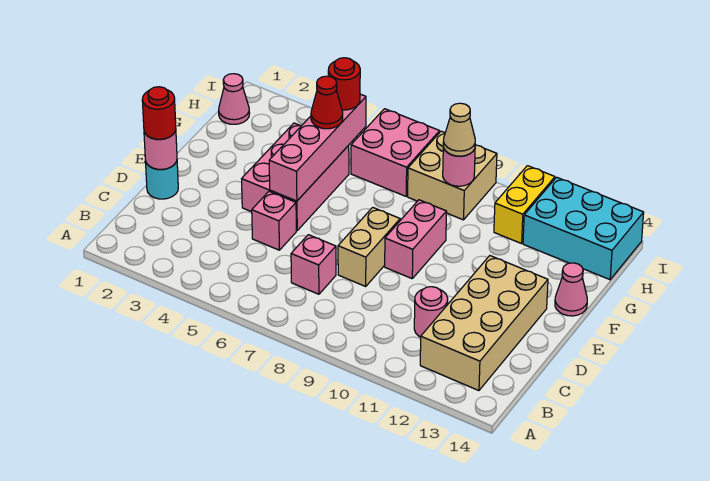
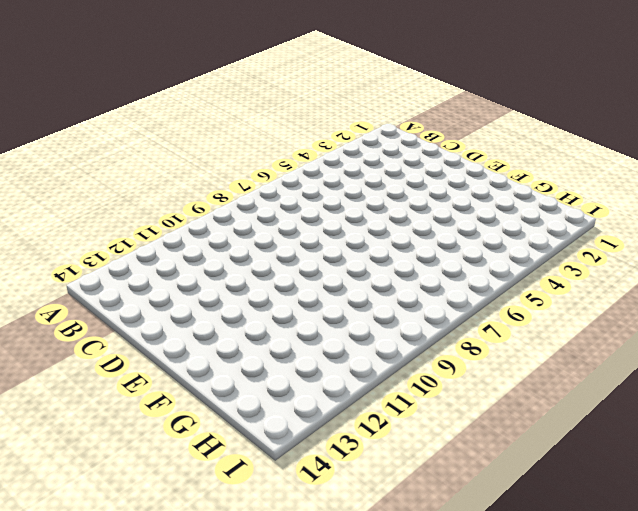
none -> tan brick B12:E13 level 1
none -> pink brick C7 level 1
none -> pink round brick C11 level 1

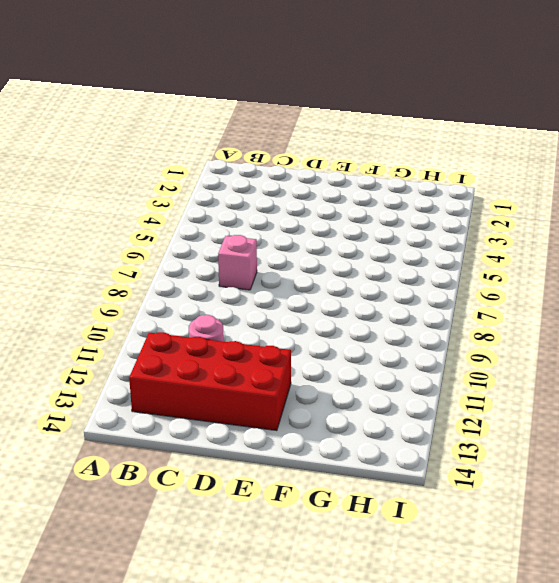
red brick B12:E13 level 1 -> tan brick B12:E13 level 1
none -> cyan round brick D1 level 1
none -> pink brick D5 level 1
none -> tan brick D8:E8 level 1

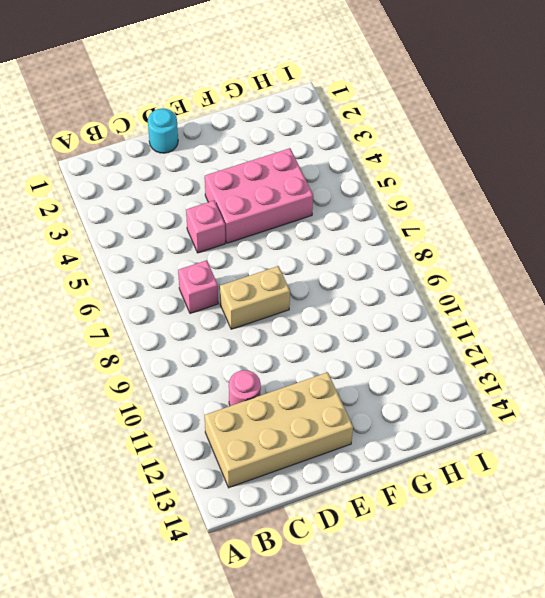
none -> pink brick E9:F9 level 1
none -> pink cone F14 level 1
none -> pink cone H1 level 1

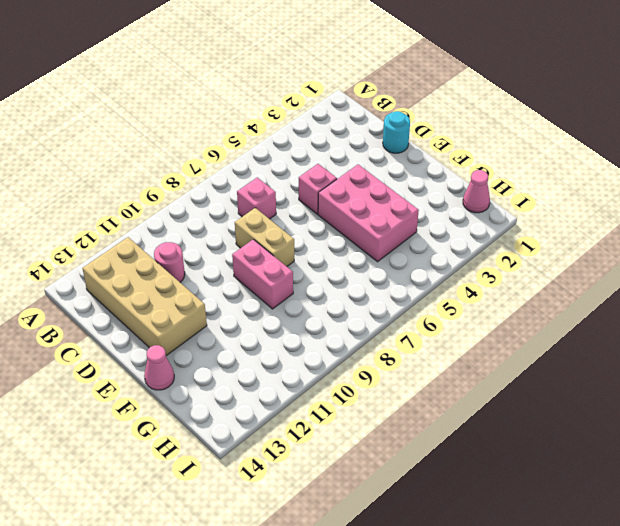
none -> pink brick H6:I7 level 1
none -> tan brick H8:I9 level 1
none -> yellow brick H11:I11 level 1

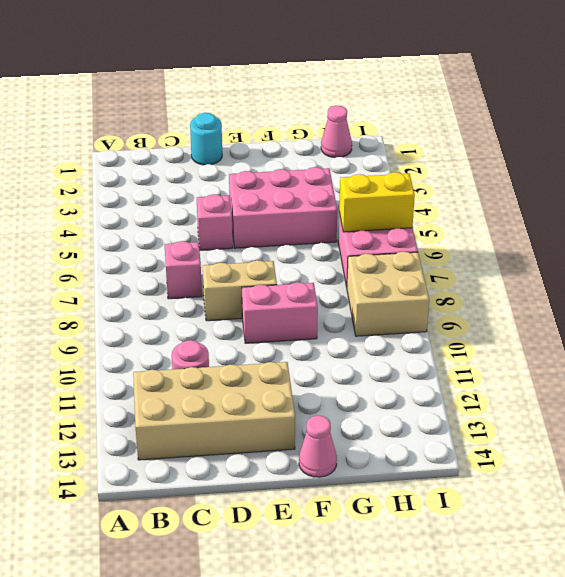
yellow brick H6:I6 level 2 -> yellow brick H11:I11 level 1
none -> cyan brick H12:I14 level 1
none -> pink round brick D1 level 2
none -> pink brick E5:H5 level 2

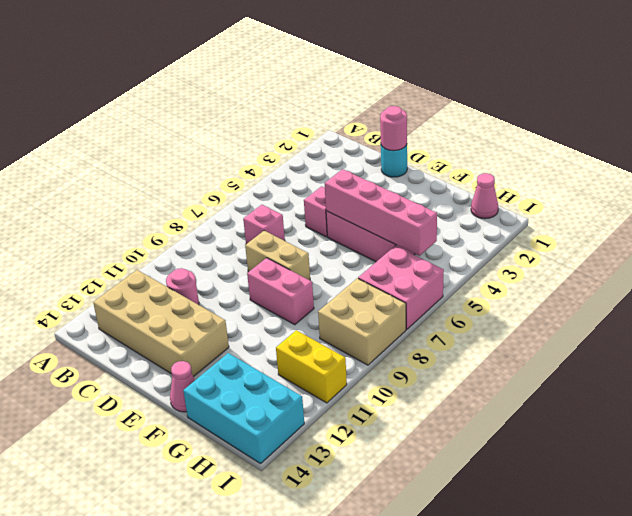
cyan brick G13:I14 level 1 -> cyan brick H12:I14 level 1
none -> pink round brick H9 level 2
none -> red round brick D1 level 3
none -> red cone G5 level 3

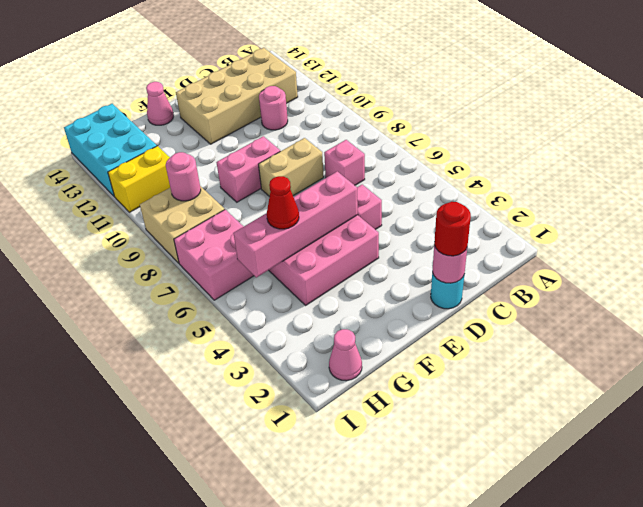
none -> red round brick H5 level 3
none -> tan cone H9 level 3

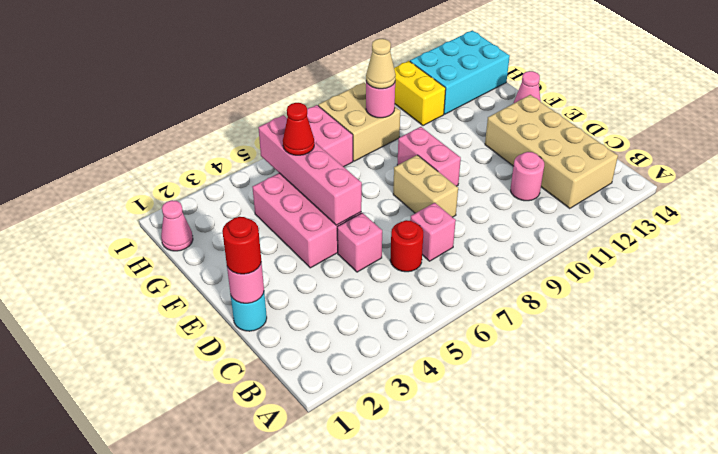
red round brick C6 level 1 -> red round brick H5 level 3

